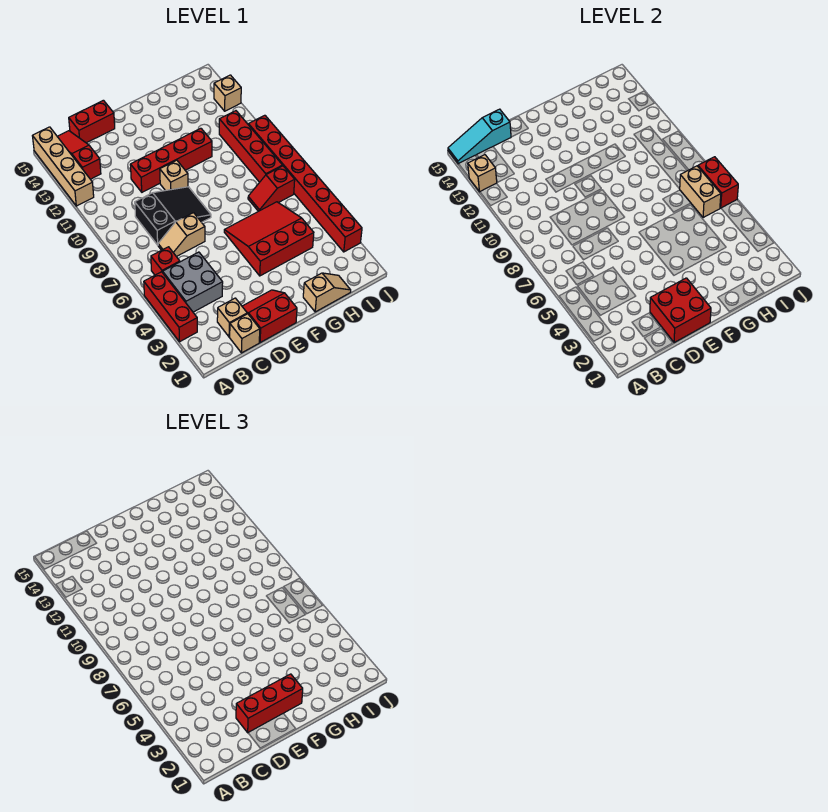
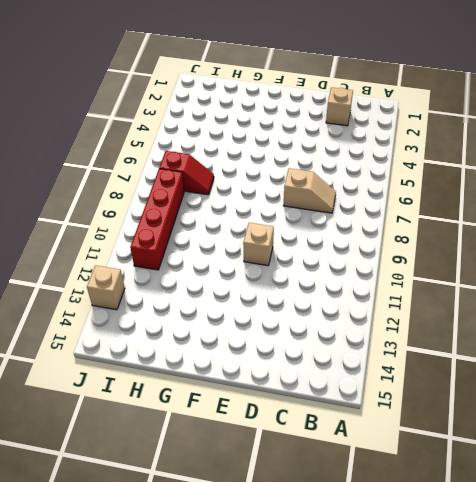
none -> red brick A3:A5 level 1
none -> tan brick A12:A15 level 1
none -> grey brick B4:C5 level 1

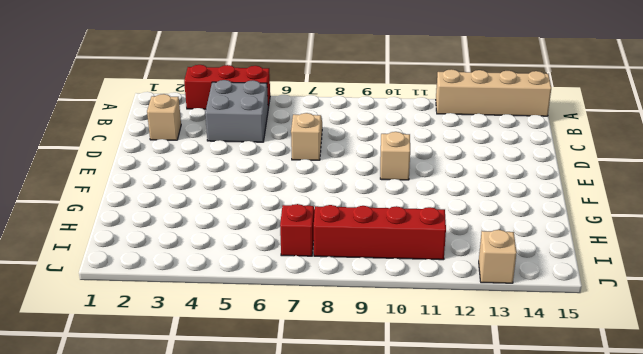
none -> red brick B6 level 1
none -> red slope B13:B15 level 1 top 13
none -> tan brick C1 level 1

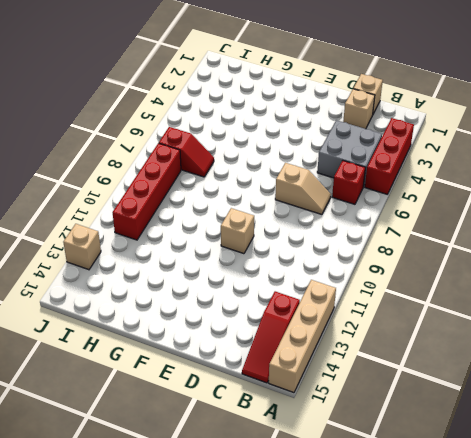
none -> black slope C8:E9 level 1 top C
none -> red brick C15:D15 level 1
none -> red slope D1:E2 level 1 top 1

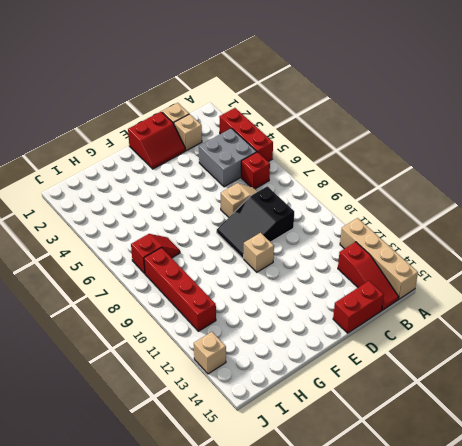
none -> red brick D11:G11 level 1
none -> red slope F4:H6 level 1 top 4
none -> tan slope G1:H1 level 1 top G

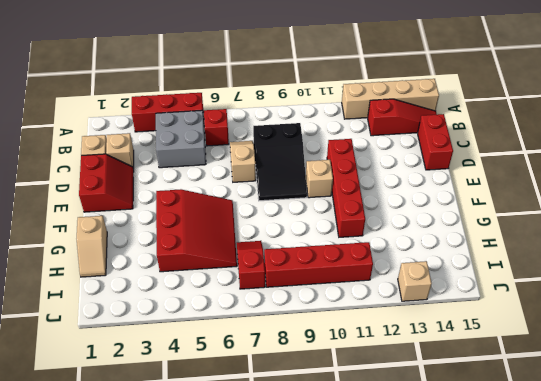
none -> red brick J3:J10 level 1
none -> tan brick A13 level 2
none -> cyan slope A15:C15 level 2 top C

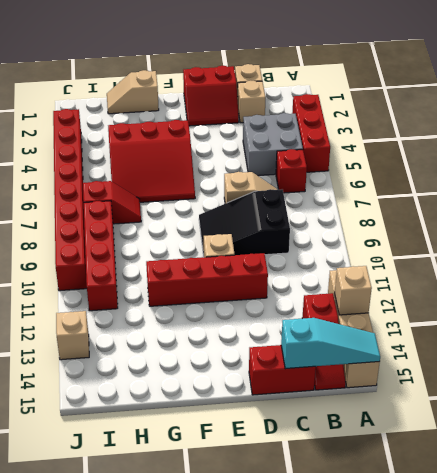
none -> red brick D1:E2 level 2
none -> tan brick I6:I7 level 2
none -> red brick J6:J7 level 2

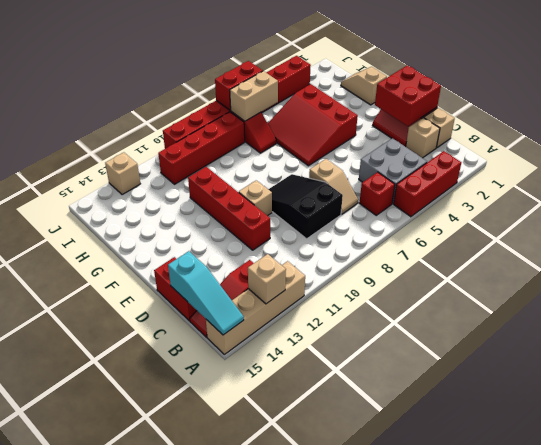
none -> red brick D2:F2 level 3

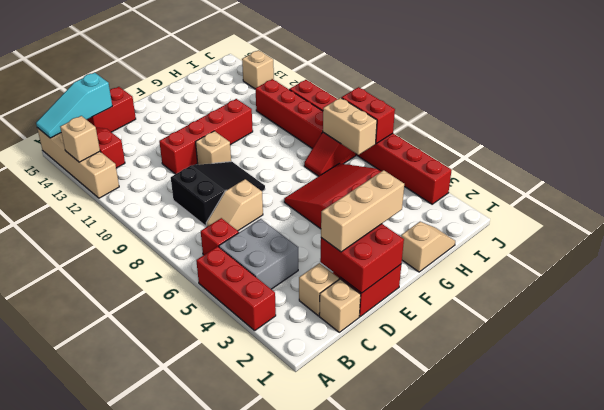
tan brick D2:F2 level 3 -> red brick D2:F2 level 3

